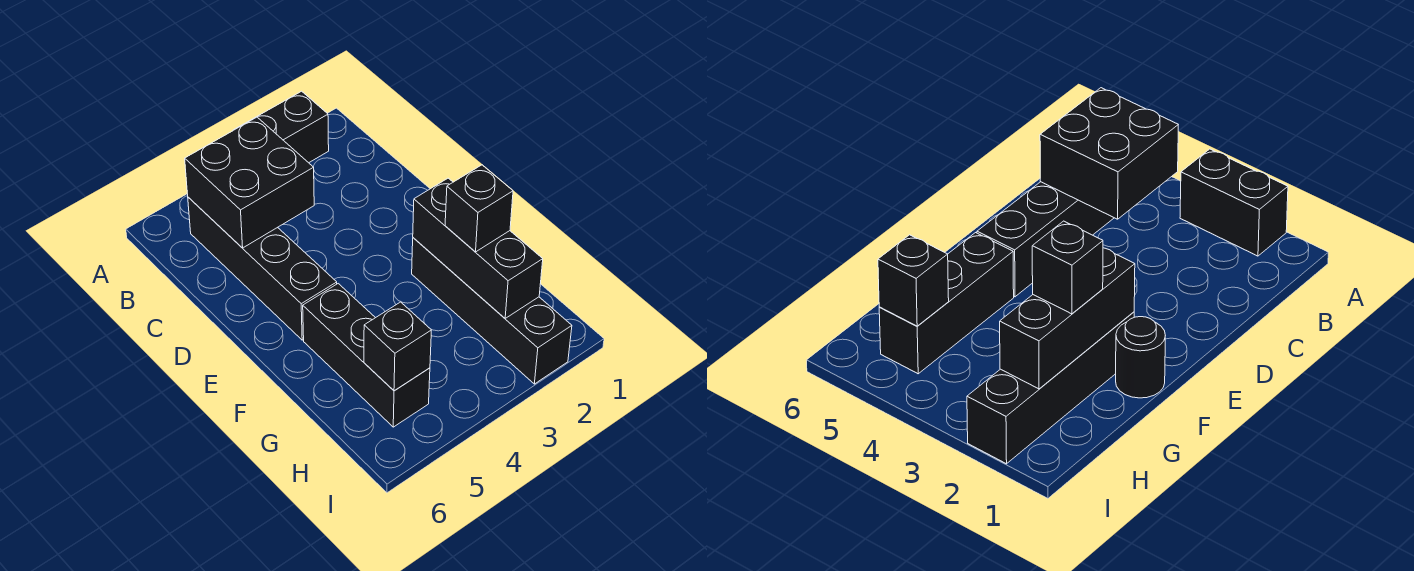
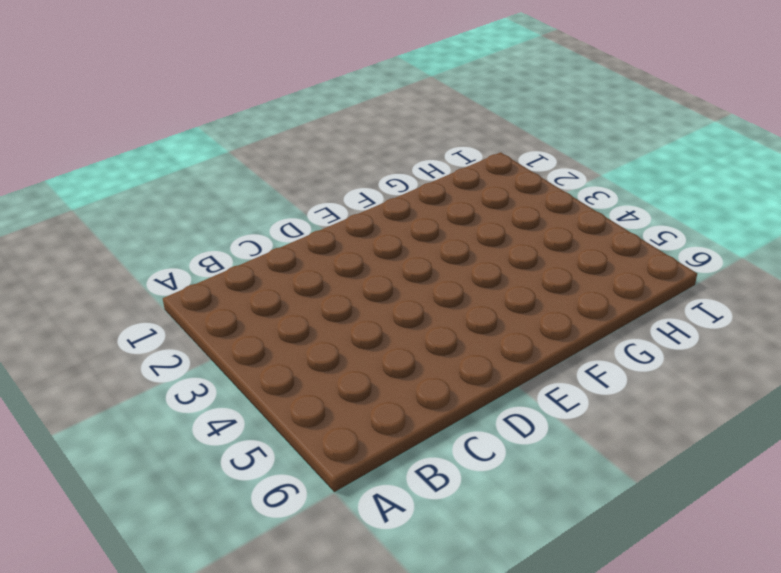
none -> black brick A2:A3 level 1
none -> black brick B5:E5 level 1

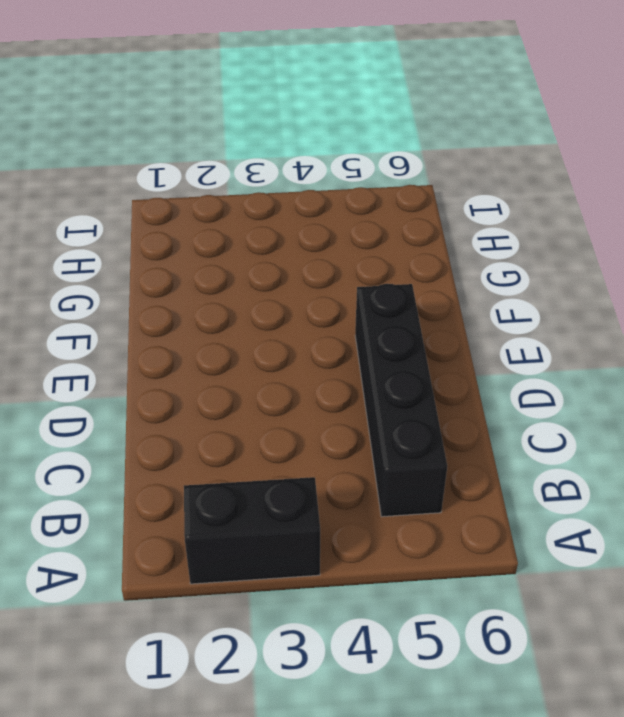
none -> black round brick F1 level 1
none -> black brick F2:I2 level 1

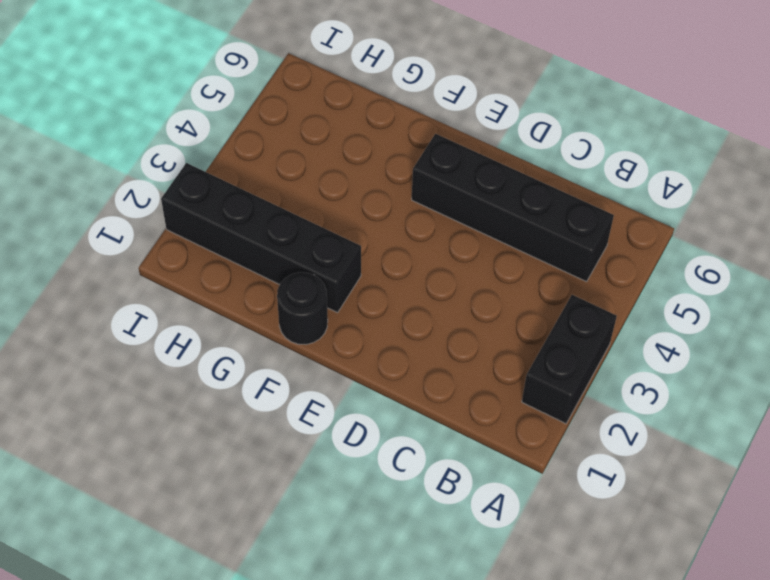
none -> black brick F5:H5 level 1
none -> black brick B4:C5 level 2

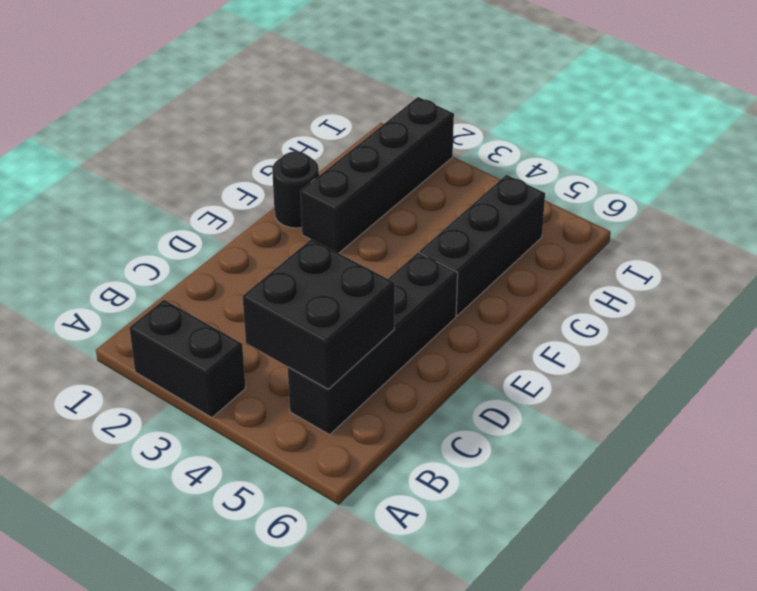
none -> black brick F2:H2 level 2
none -> black brick H5 level 2

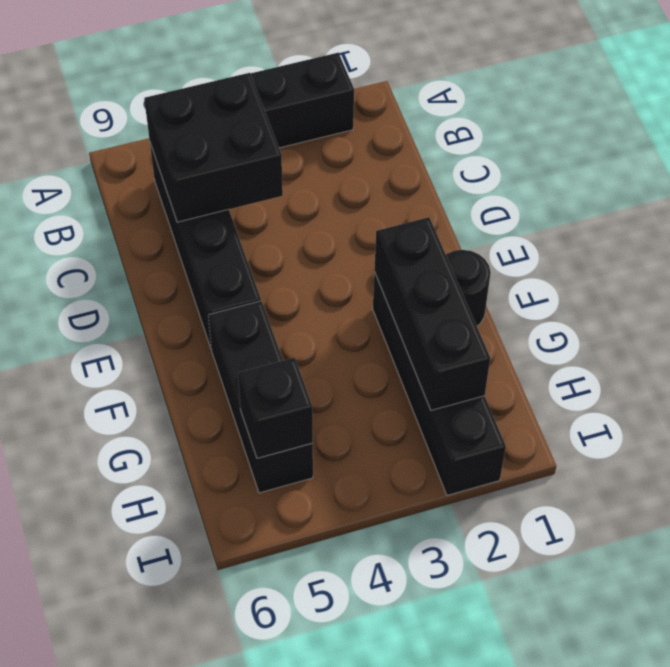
none -> black brick G2 level 3

